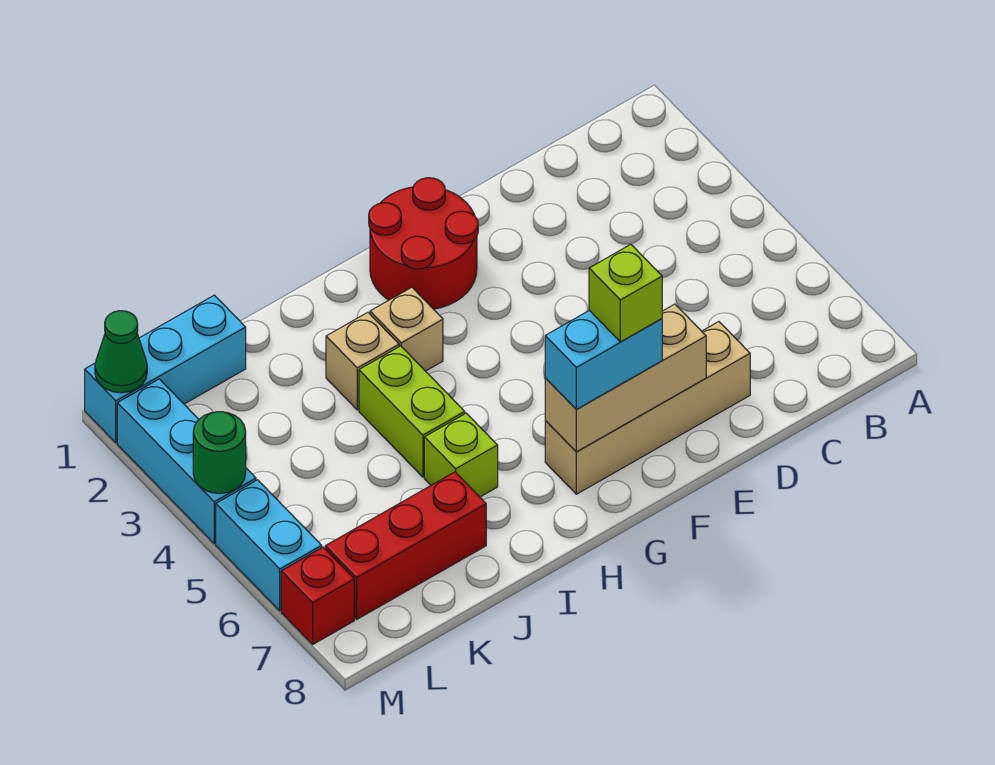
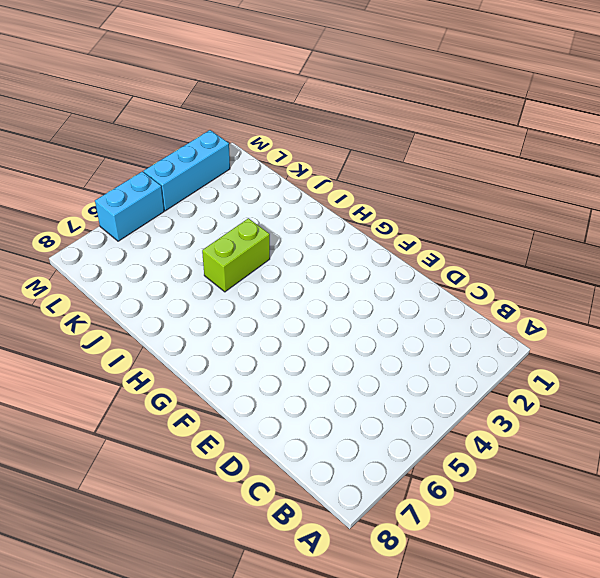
none -> tan brick D7:G7 level 1
none -> red round brick F1:G2 level 1
none -> tan brick H3 level 1

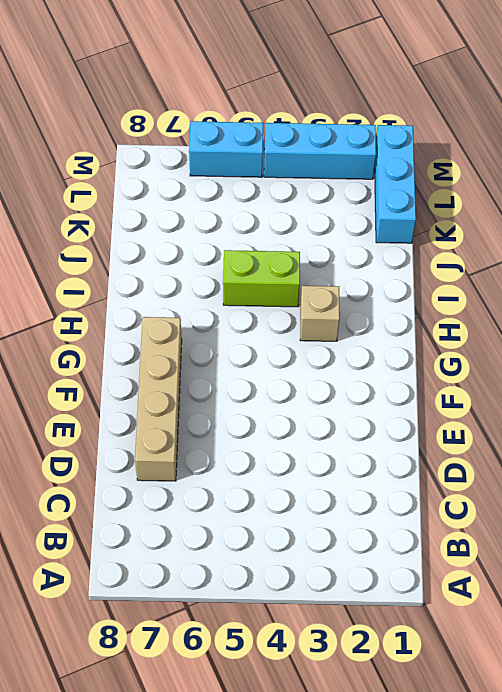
none -> red round brick F1:G2 level 1
none -> tan brick I3 level 1
none -> lime brick I6 level 1

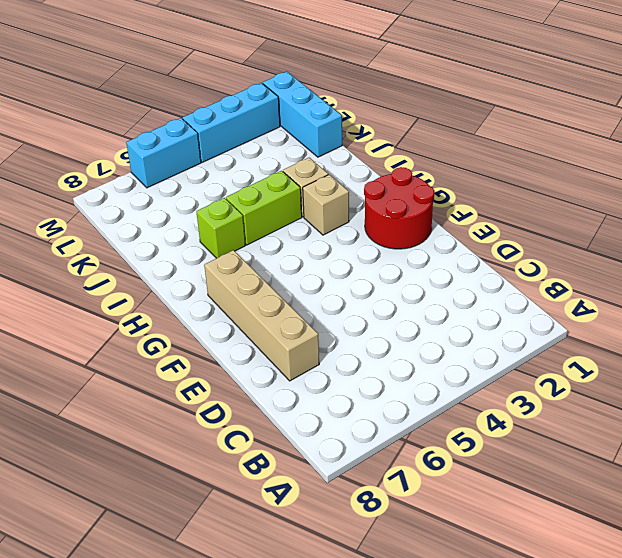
none -> red brick J7:L7 level 1
none -> red brick M7 level 1
none -> tan brick E7:G7 level 2

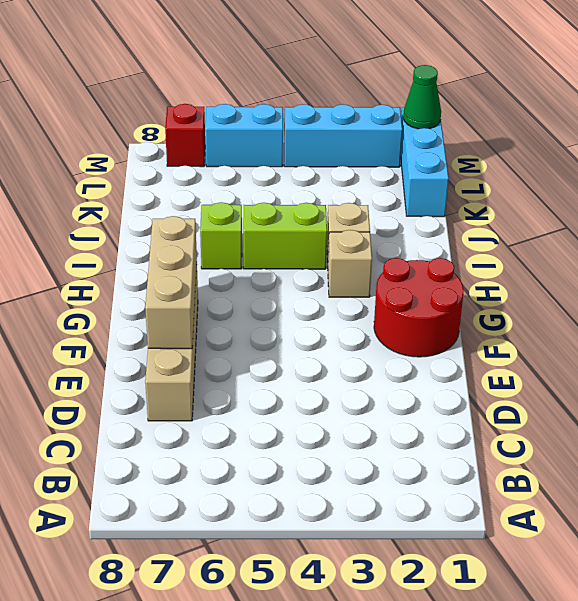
none -> red brick J7:L7 level 1
none -> green round brick M4 level 2
none -> cyan brick F7:G7 level 3

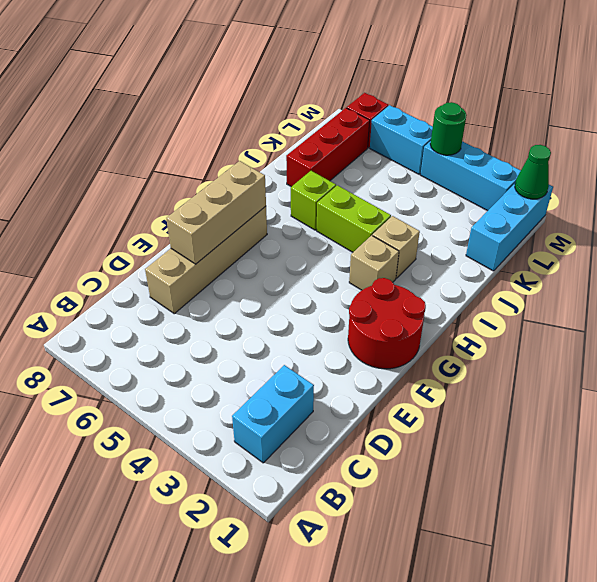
cyan brick B2:C2 level 1 -> cyan brick F7:G7 level 3
none -> lime brick F7 level 4

